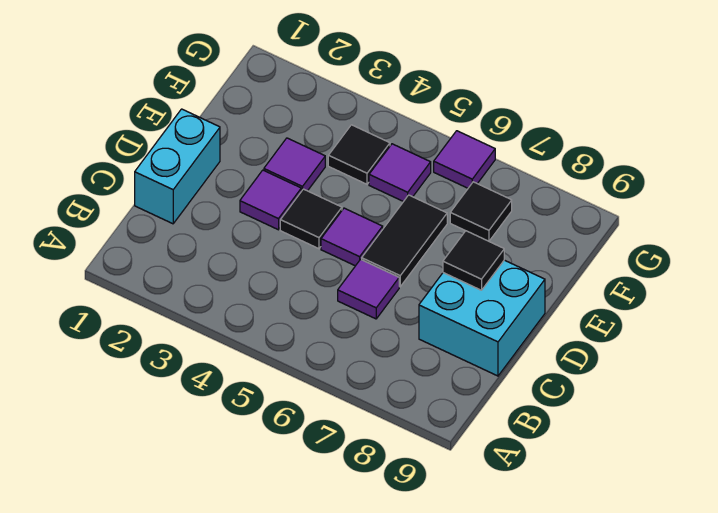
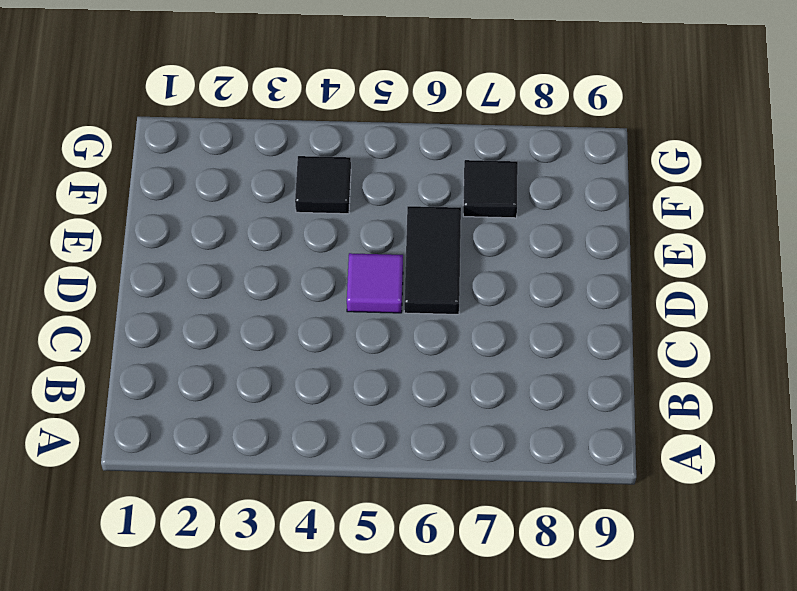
none -> cyan brick C1:D1 level 1
none -> purple tile C6 level 1
none -> cyan brick C8:D9 level 1

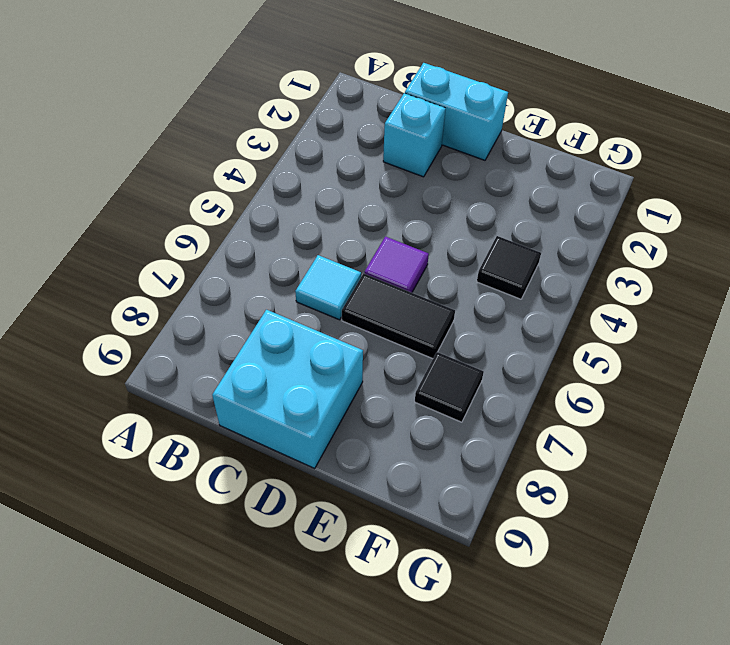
cyan brick C2 level 1 -> none
cyan tile C6 level 1 -> purple tile C6 level 1
none -> purple tile D3 level 1
none -> black tile D4 level 1
none -> purple tile E3 level 1

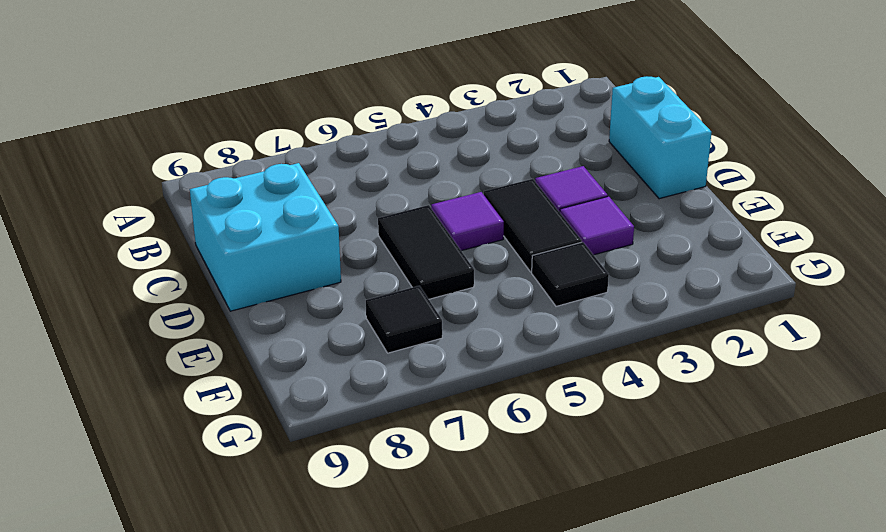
black tile D4:E4 level 1 -> black tile D4 level 1
none -> purple tile C6 level 1
none -> purple tile F5 level 1
none -> purple tile G6 level 1

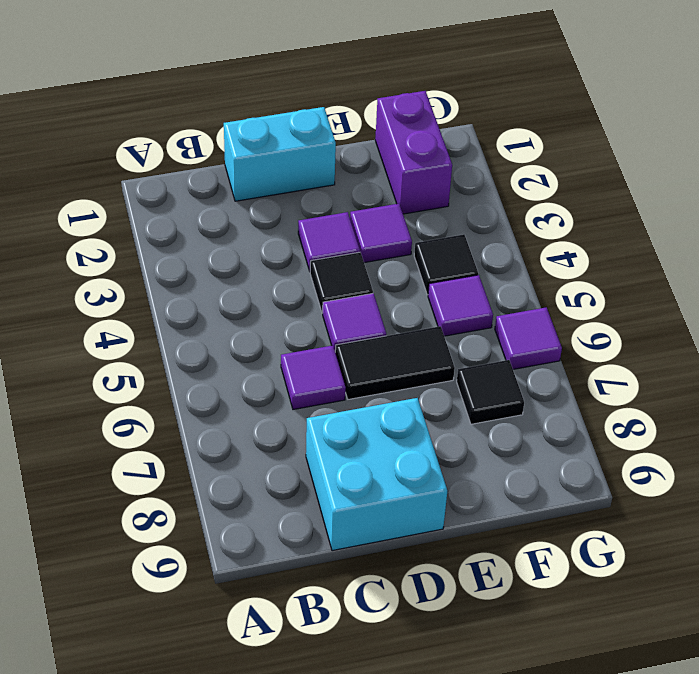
purple brick F1:F2 level 1 -> none
none -> black tile D8 level 2

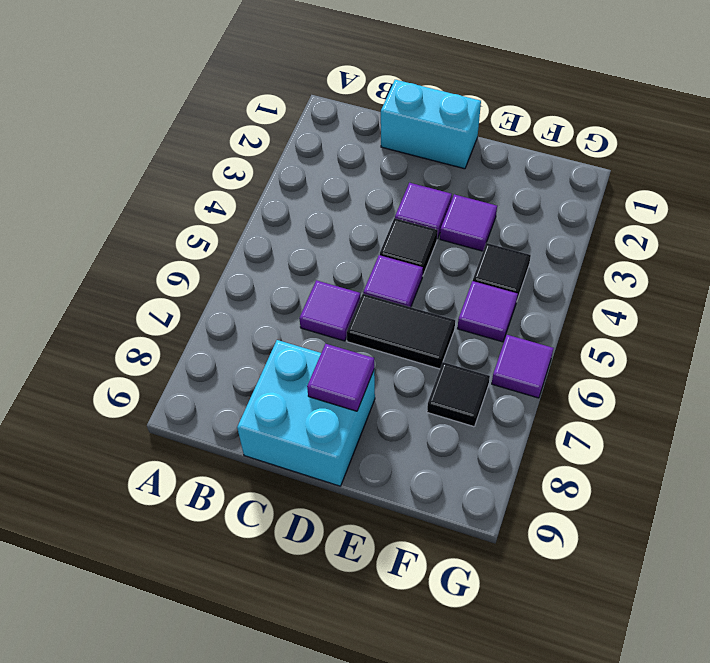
purple tile D8 level 2 -> black tile D8 level 2

